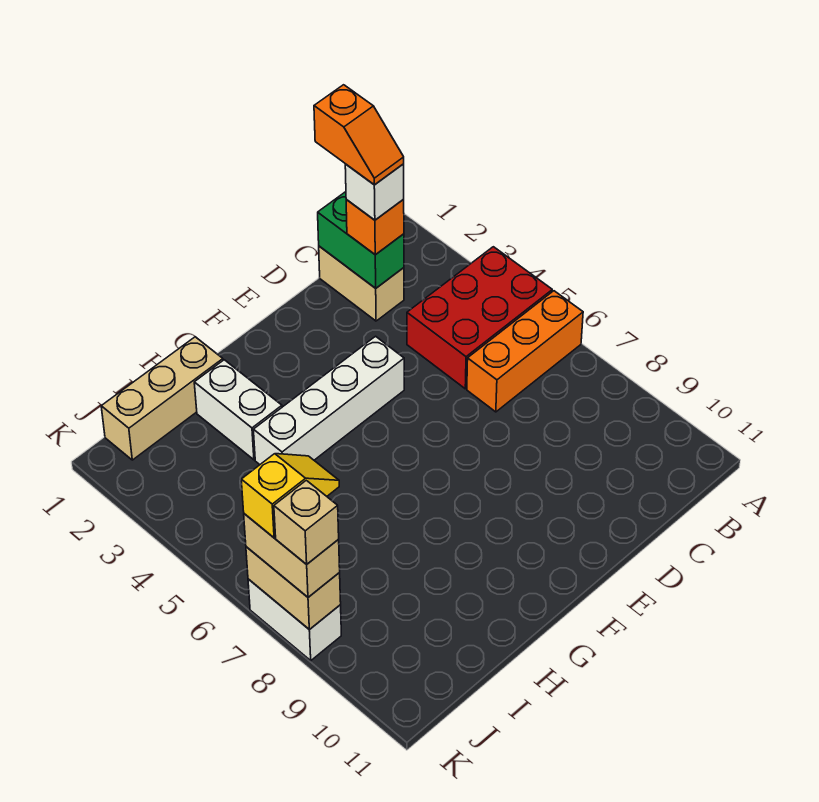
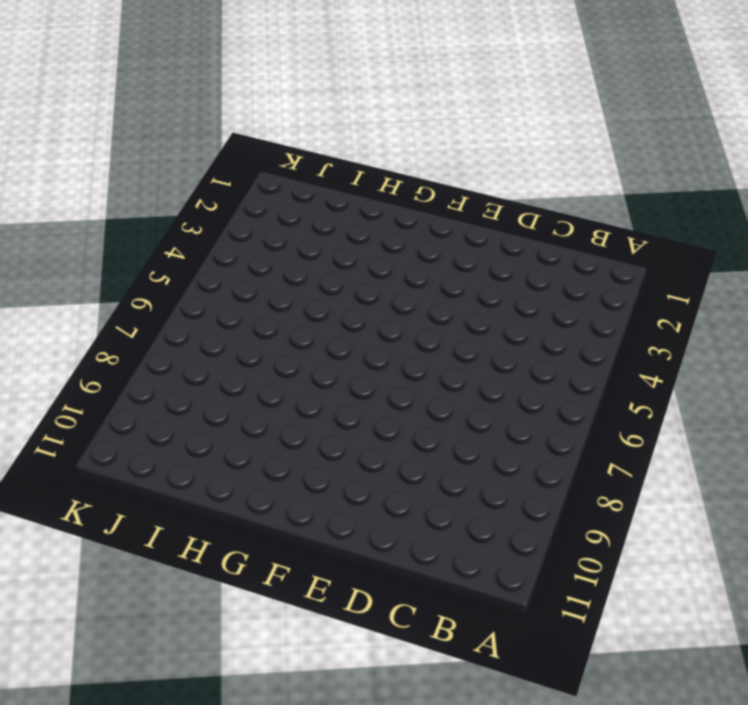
none -> red brick A4:C5 level 1
none -> orange brick A6:C6 level 1
none -> tan brick C1:C2 level 1

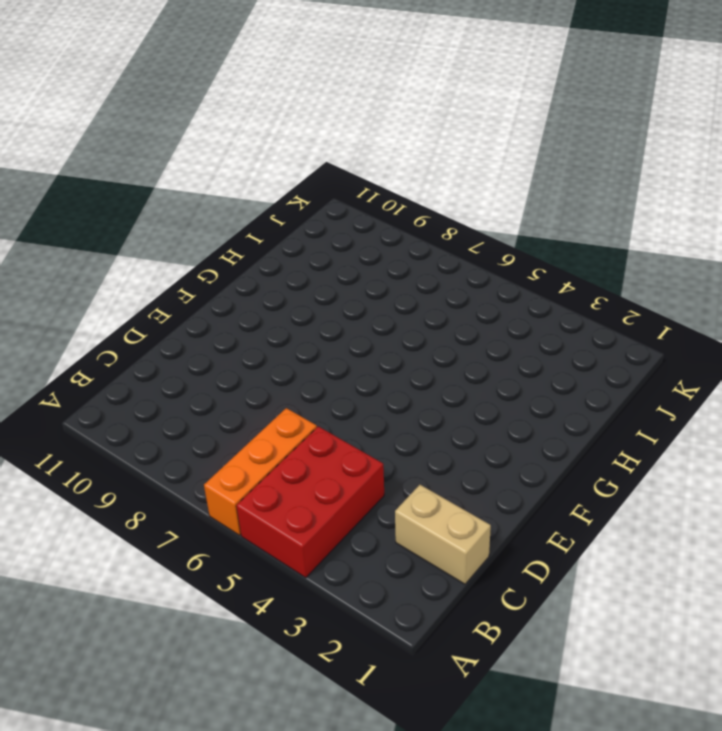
none -> white brick E4:H4 level 1
none -> tan brick H1:J1 level 1
none -> white brick H2:H3 level 1

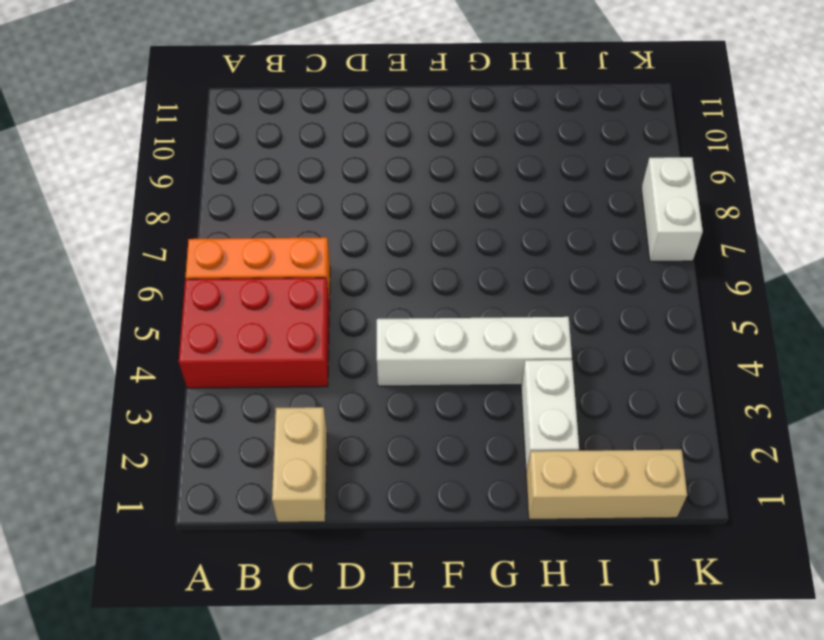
none -> green brick C1:C2 level 2
none -> tan brick K7:K8 level 2
none -> orange brick C2 level 3

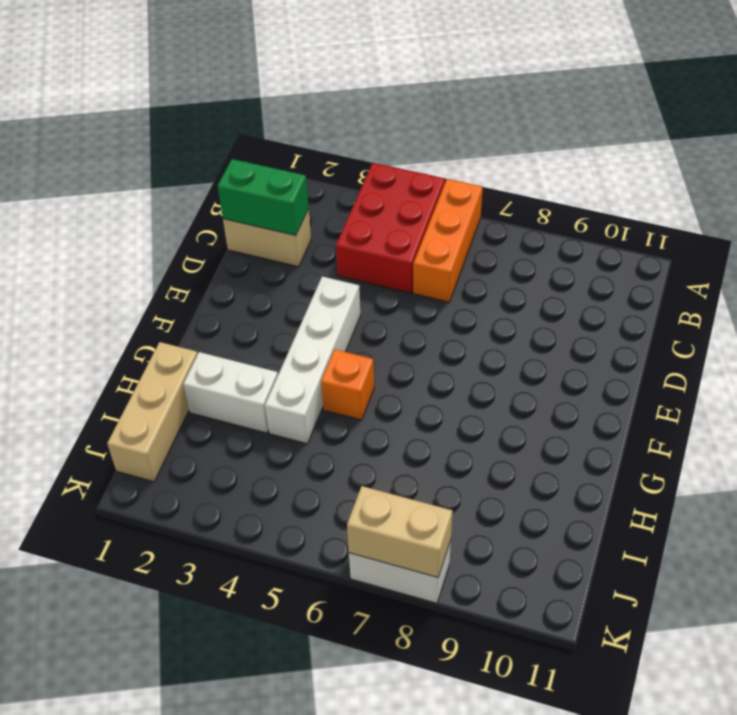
orange brick G5 level 1 -> orange brick C2 level 3
none -> tan brick K7:K8 level 3
none -> white brick C2 level 4
none -> yellow slope J7:K7 level 4 top K

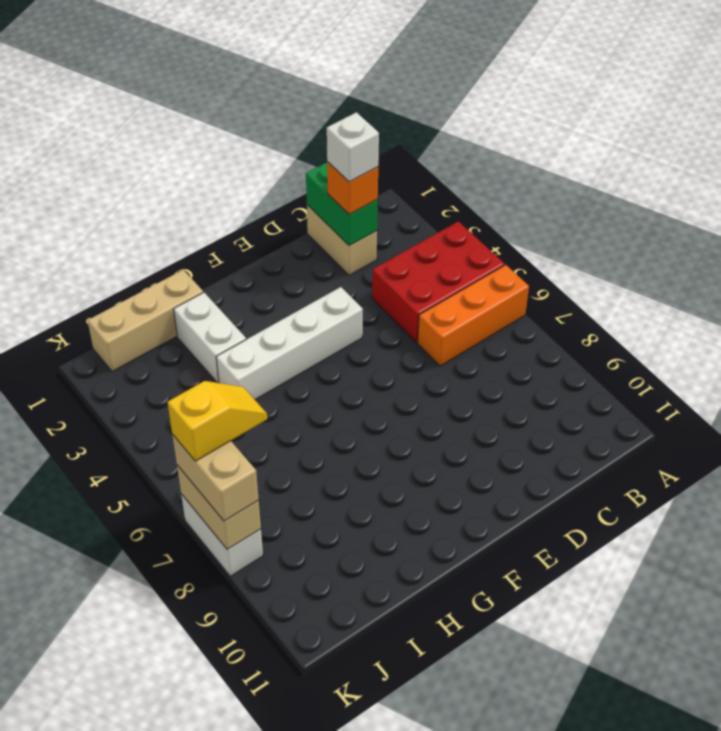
none -> tan brick K8 level 4
none -> orange slope C1:C2 level 5 top 1

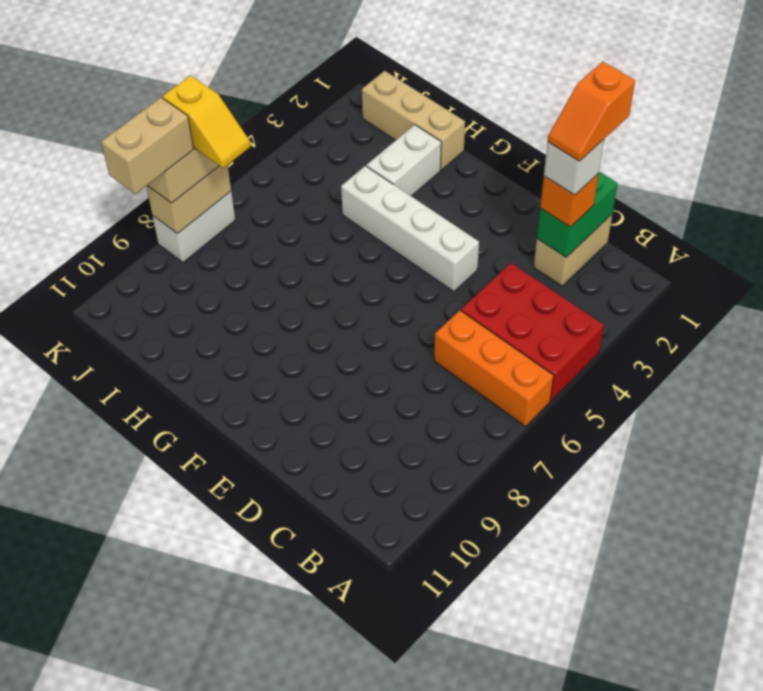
tan brick K8:K9 level 4 -> tan brick K8 level 4

